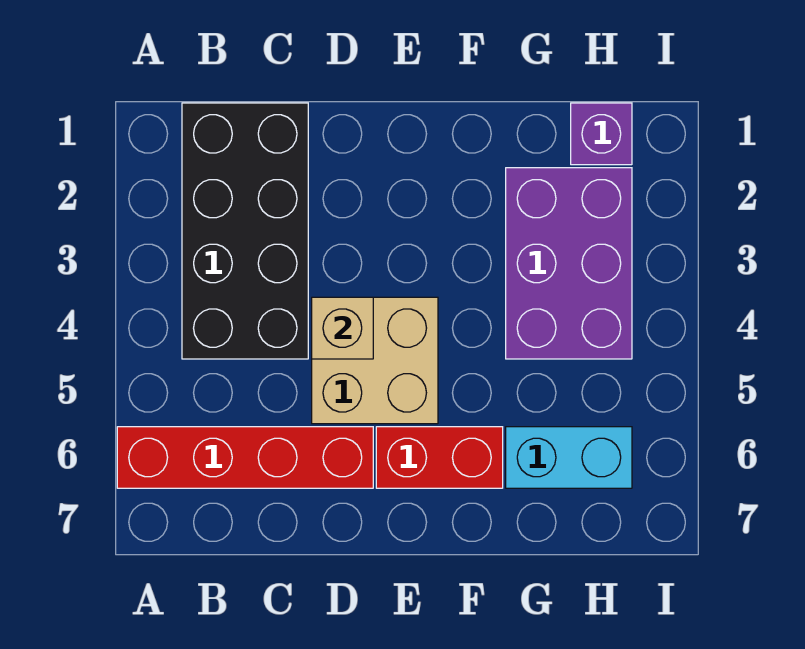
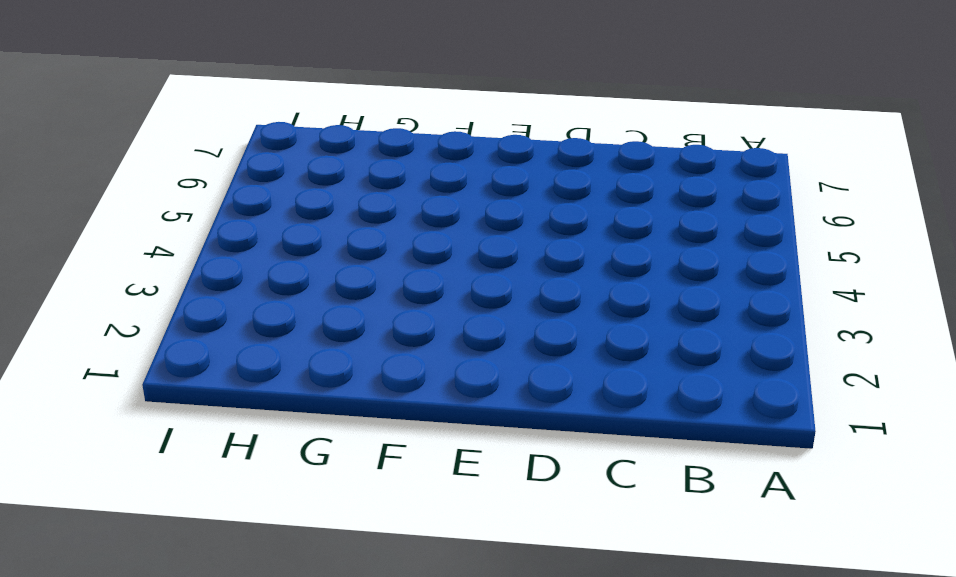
none -> red brick A6:D6 level 1
none -> black brick B1:C4 level 1

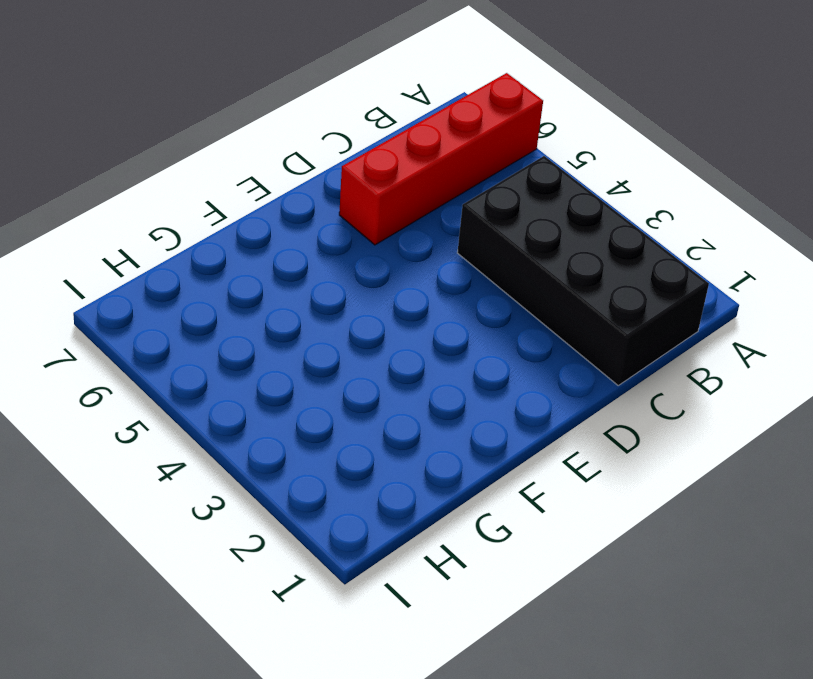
none -> tan brick D4:E5 level 1
none -> red brick E6:F6 level 1

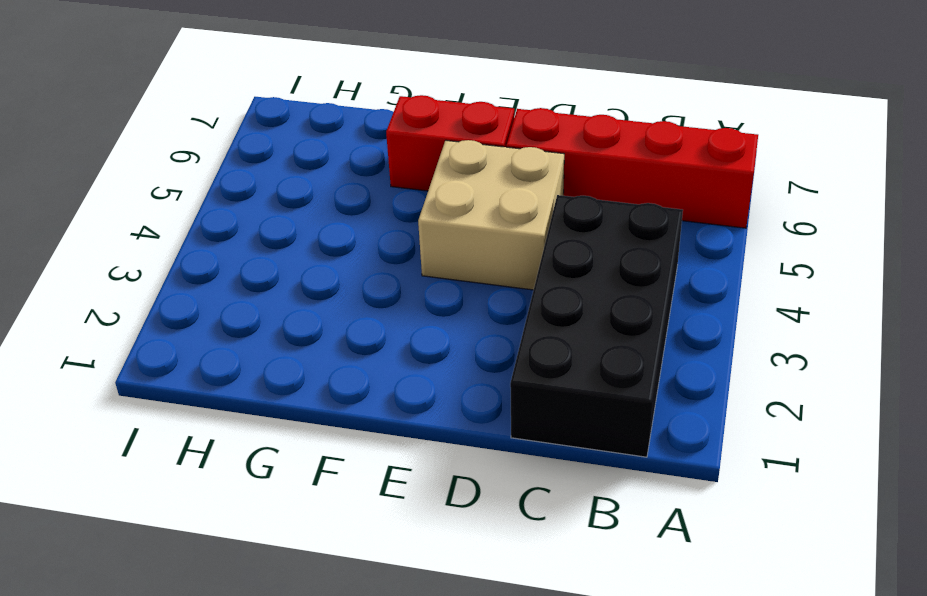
none -> purple brick G2:H4 level 1
none -> cyan brick G6:H6 level 1

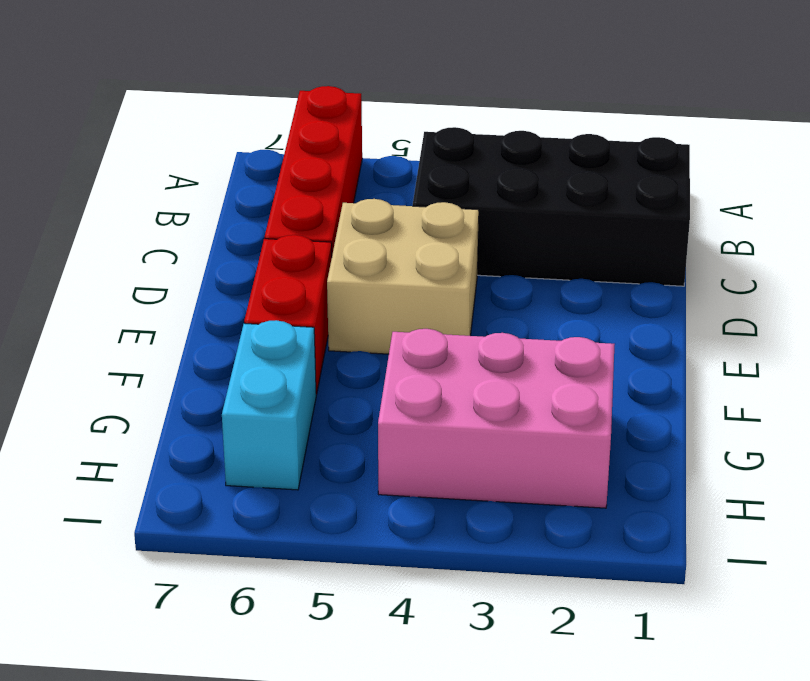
pink brick G2:H4 level 1 -> purple brick G2:H4 level 1
none -> purple brick H1 level 1
none -> tan brick D4 level 2

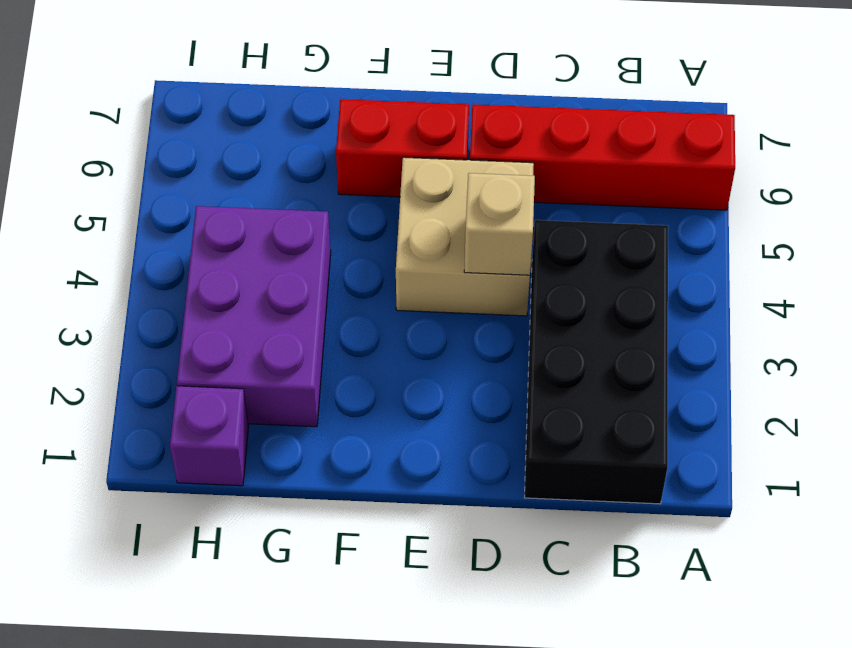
none -> cyan brick G6:H6 level 1

